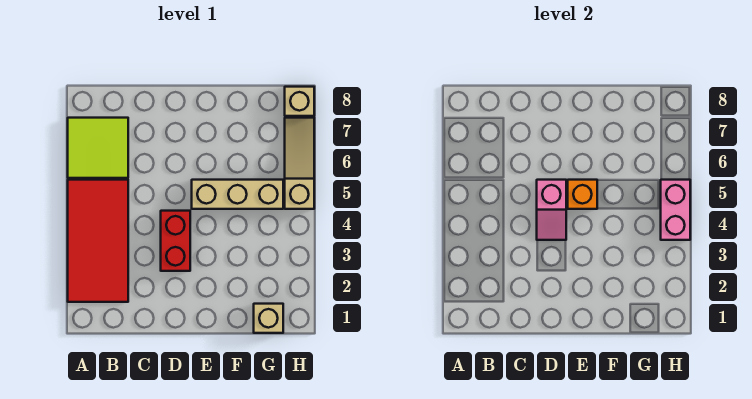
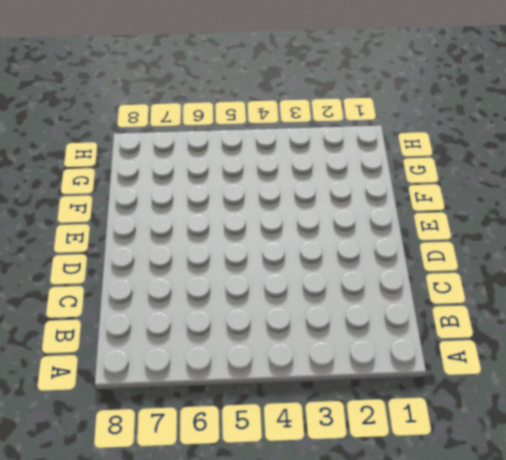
none -> red tile A2:B5 level 1
none -> lime tile A6:B7 level 1

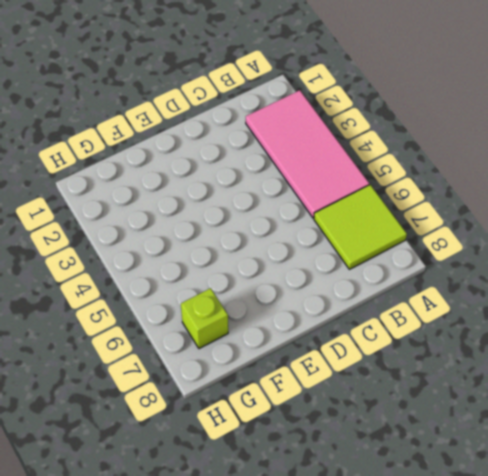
pink tile A2:B5 level 1 -> red tile A2:B5 level 1
lime brick G7 level 1 -> none
none -> red brick D3:D4 level 1
none -> tan brick E5:G5 level 1

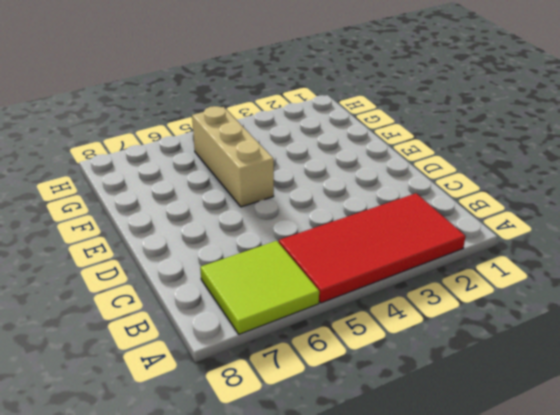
none -> red brick D3:D4 level 1
none -> tan brick G1 level 1

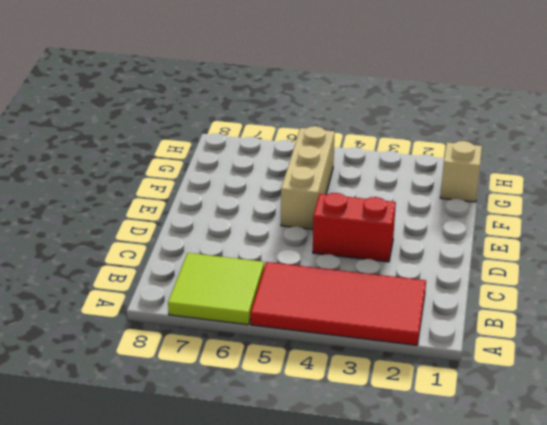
none -> tan slope H5:H7 level 1 top 5
none -> tan brick H8 level 1

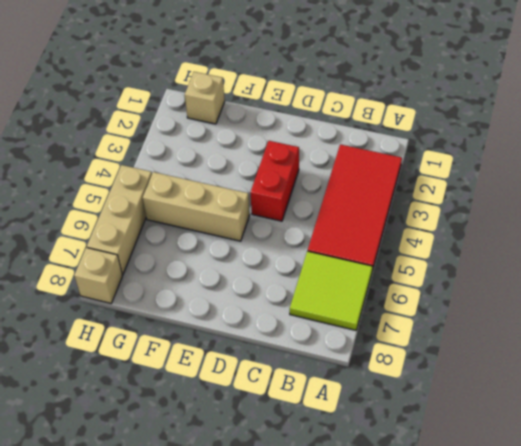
tan brick H5:H7 level 1 -> tan slope H5:H7 level 1 top 5
none -> pink slope D4:D5 level 2 top 5
none -> orange brick E5 level 2

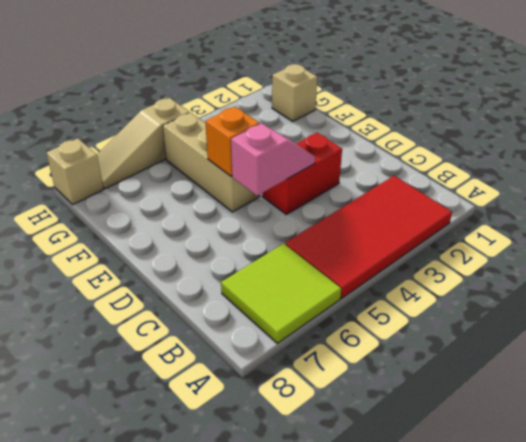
none -> pink brick H4:H5 level 2

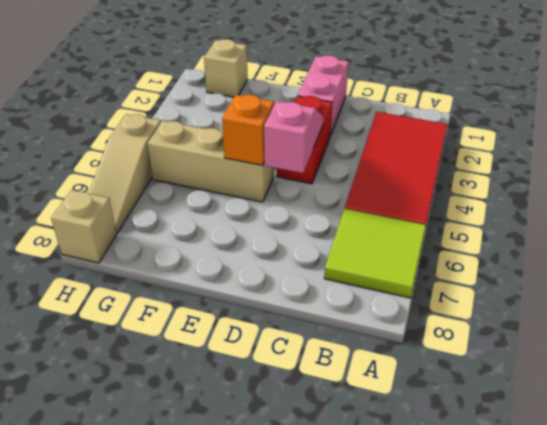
pink brick D1:D2 level 1 -> pink brick H4:H5 level 2

